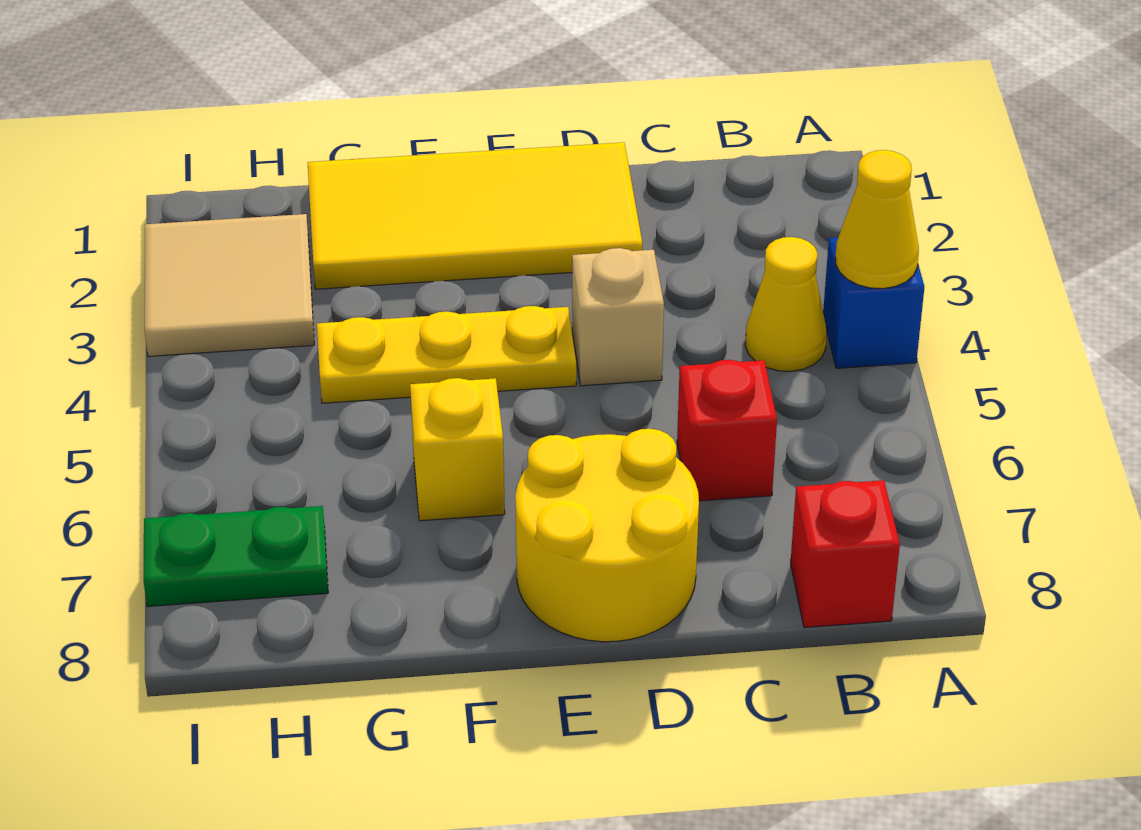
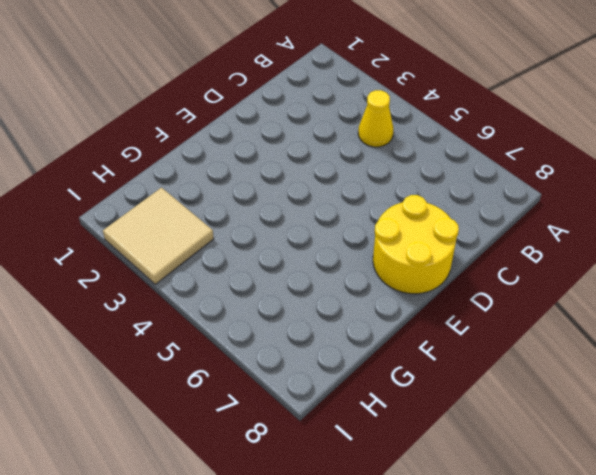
none -> blue brick A4 level 1
none -> red brick B8 level 1
none -> red brick C6 level 1

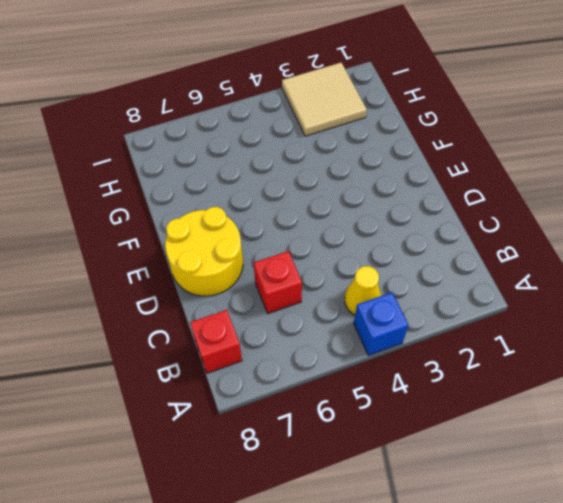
none -> yellow tile D1:G2 level 1
none -> tan brick D4 level 1
none -> yellow plate E4:G4 level 1

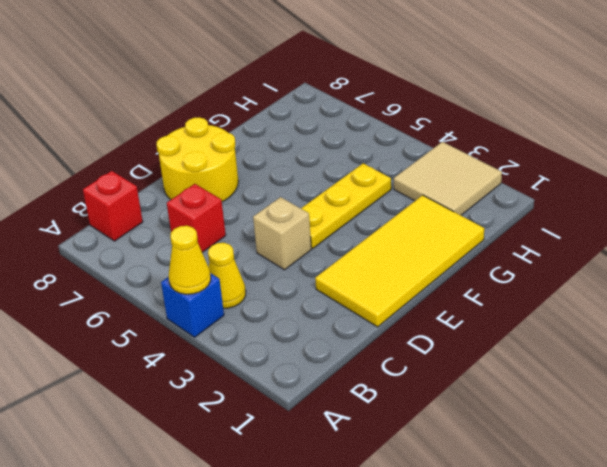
none -> yellow brick F6 level 1
none -> green plate H7:I7 level 1

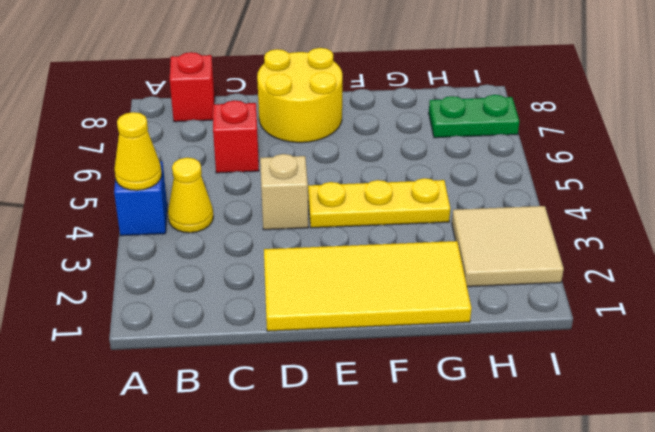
none -> yellow brick F6 level 1

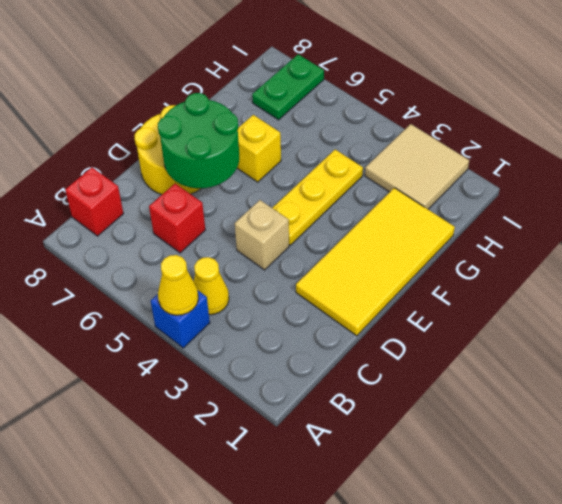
green round brick D6:E7 level 2 -> none

